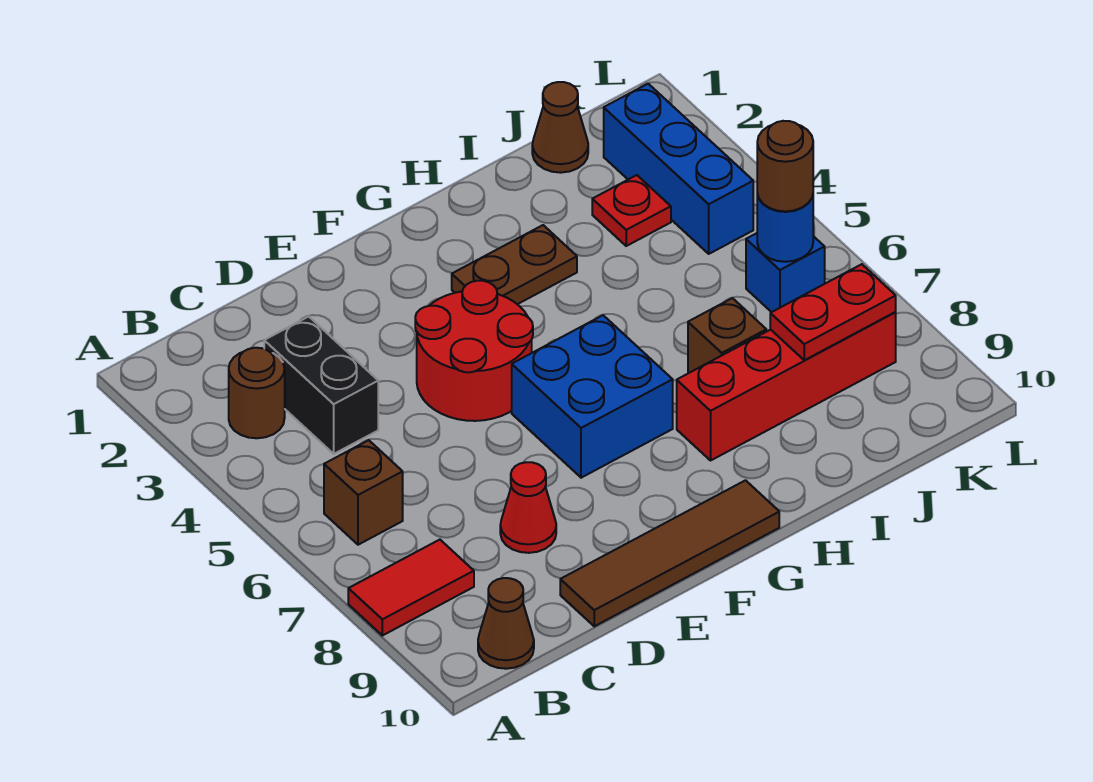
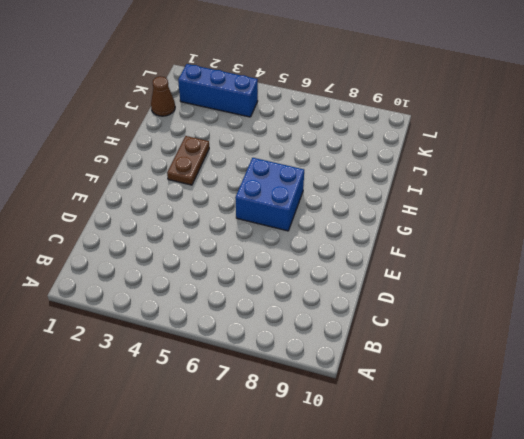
none -> red tile A8:B8 level 1
none -> brown round brick B3 level 1
none -> brown brick B6 level 1

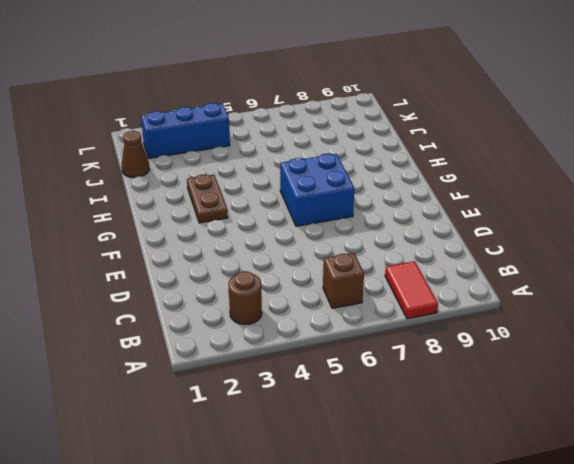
none -> brown cone B10 level 1
none -> black brick C3:C4 level 1
none -> red cone D8 level 1

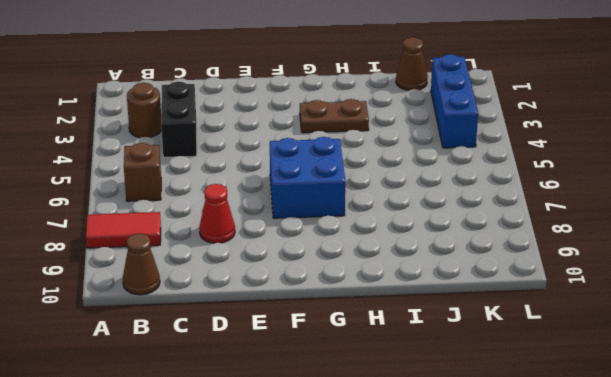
none -> brown tile D10:G10 level 1
none -> red round brick E4:F5 level 1
none -> red brick H8:K8 level 1

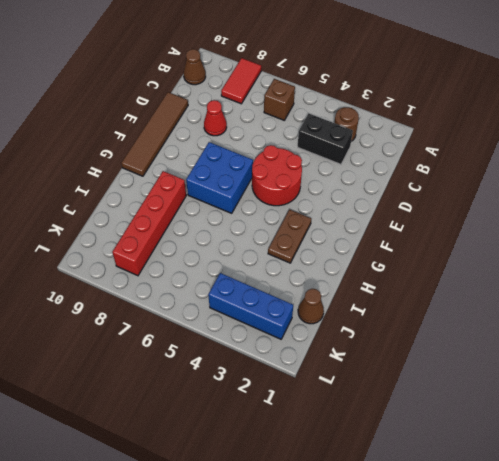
none -> brown brick I7 level 1
none -> red plate J3 level 1
none -> blue brick K6 level 1

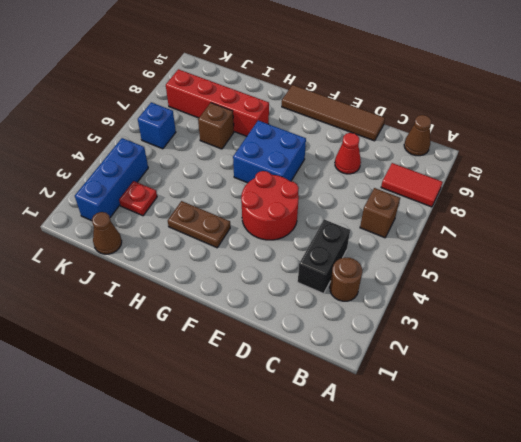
none -> red plate J8:K8 level 2
none -> blue round brick K6 level 2
none -> brown round brick K6 level 3

